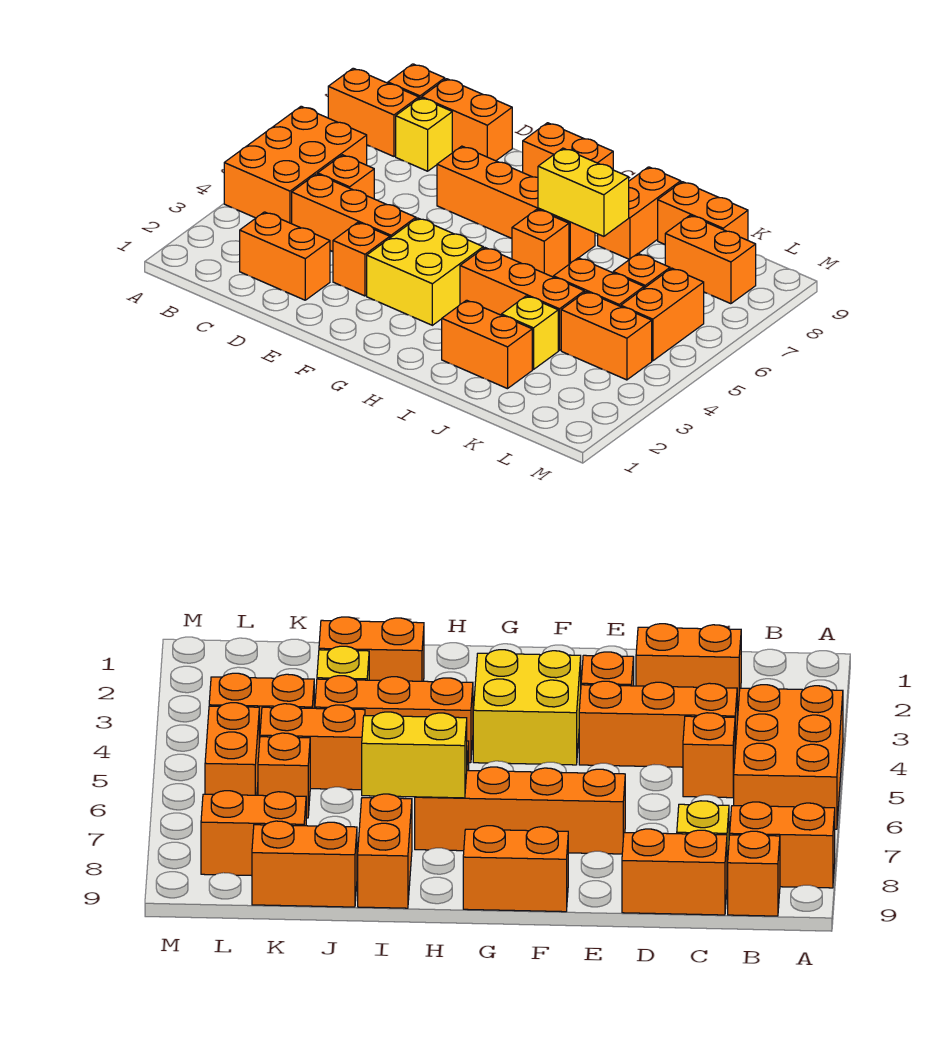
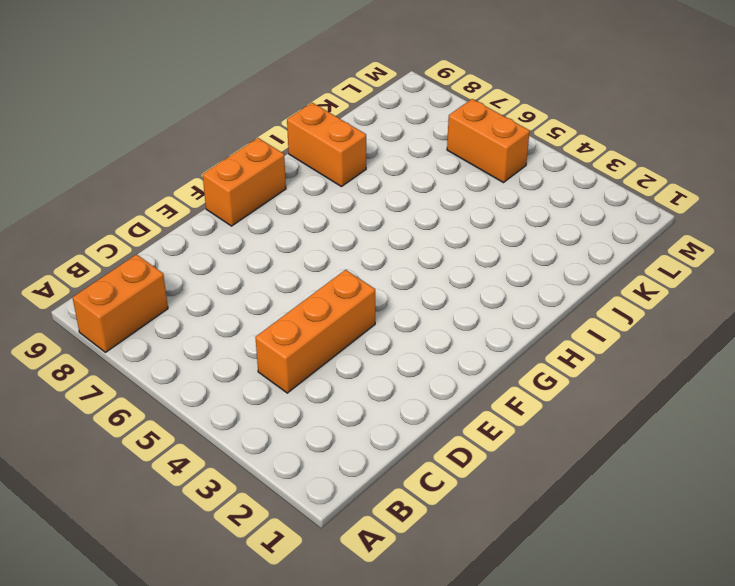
none -> orange brick A4:B6 level 1
none -> orange brick B9 level 1
none -> orange brick C2:D2 level 1

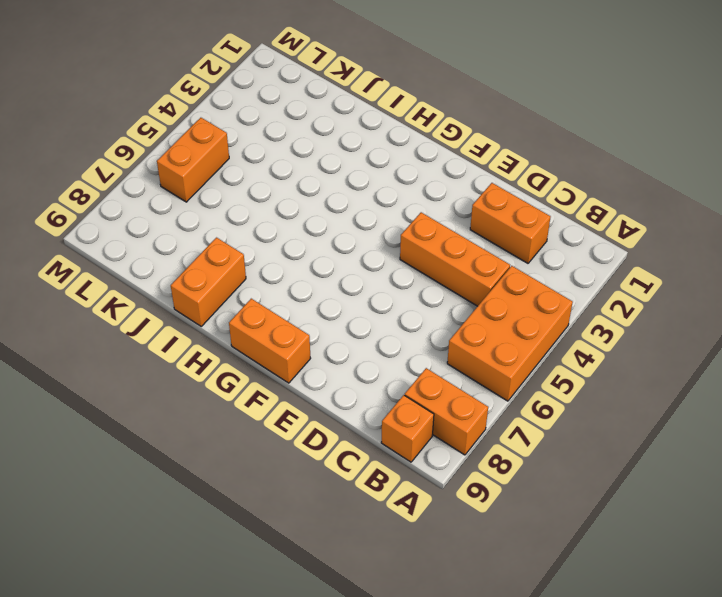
none -> orange brick C5 level 1
none -> yellow brick C8 level 1
none -> orange brick C9:D9 level 1

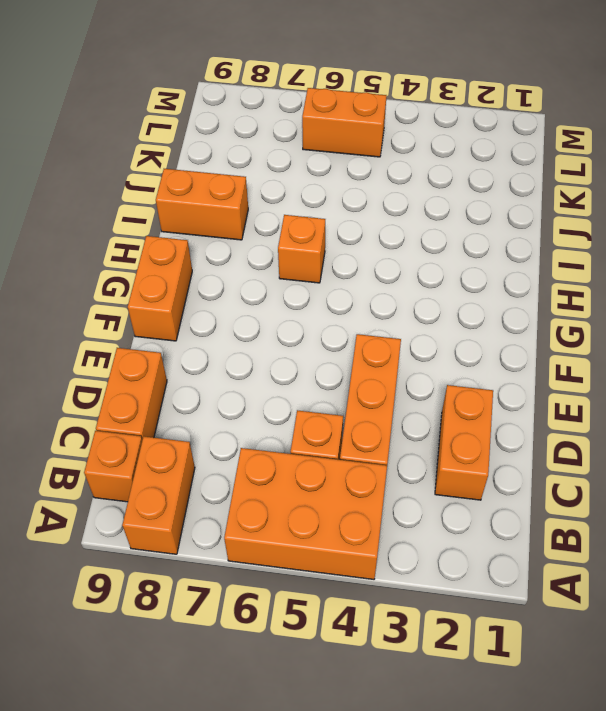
none -> yellow brick C8 level 1
none -> orange brick E3 level 1
none -> orange brick E7:H7 level 1

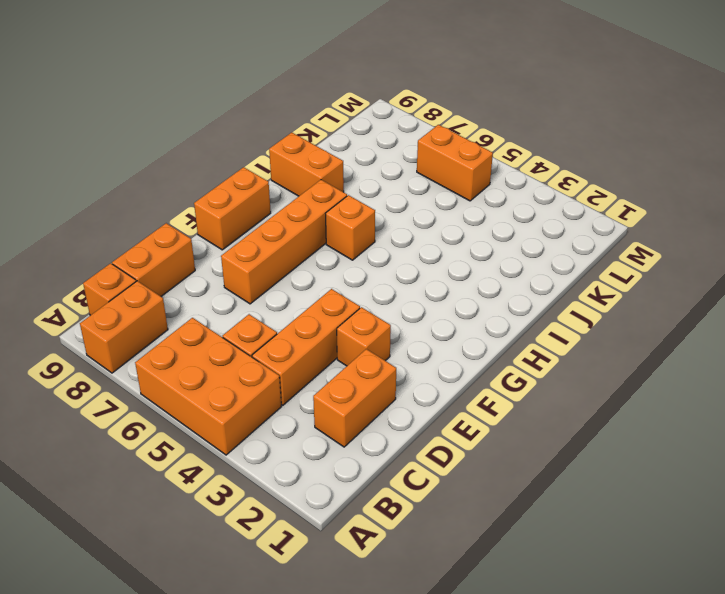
none -> yellow brick C8 level 1
none -> yellow brick F3:G4 level 1
none -> orange brick H4:J4 level 1

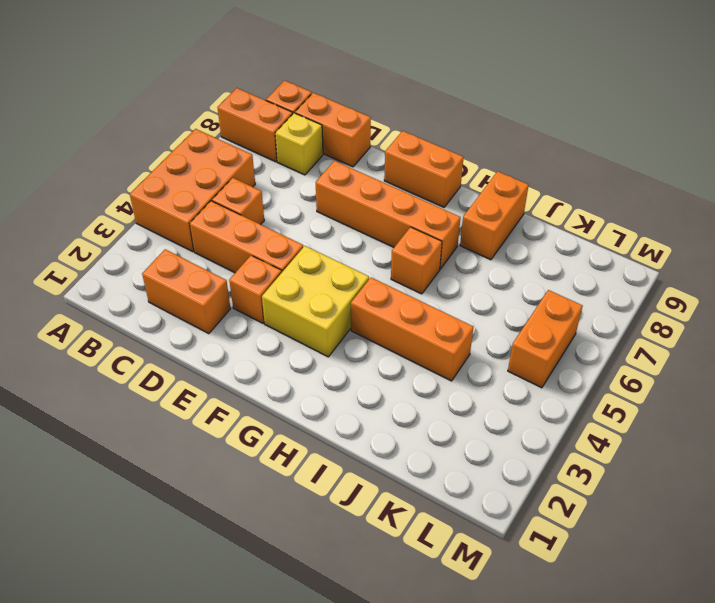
none -> orange brick I2:J2 level 1
none -> yellow brick J3 level 1
none -> orange brick J5:K5 level 1

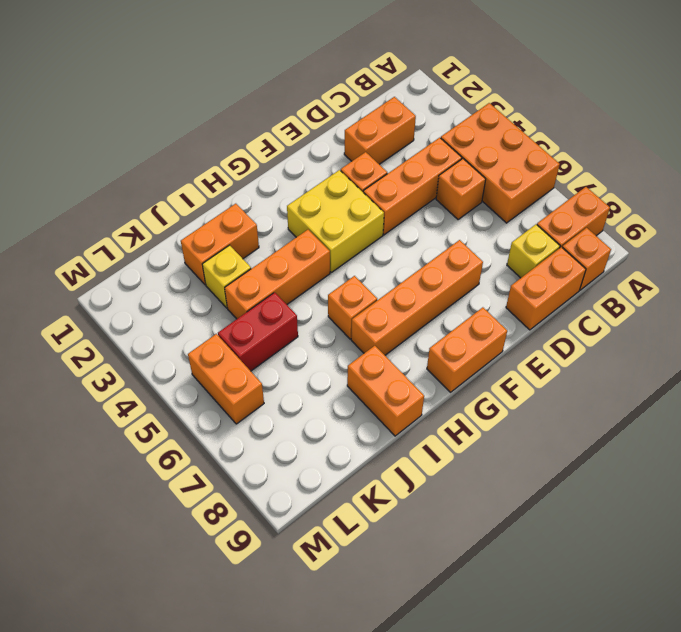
red brick J5:K5 level 1 -> orange brick J5:K5 level 1
none -> orange brick J9:K9 level 1
none -> orange brick K4:L4 level 1
none -> orange brick K6 level 1

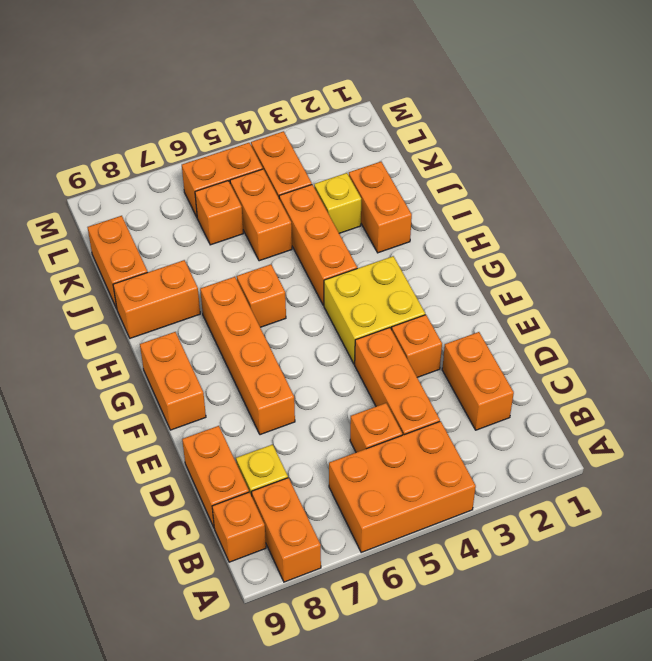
none -> orange brick K8:L8 level 1
none -> yellow brick H7:I7 level 2

